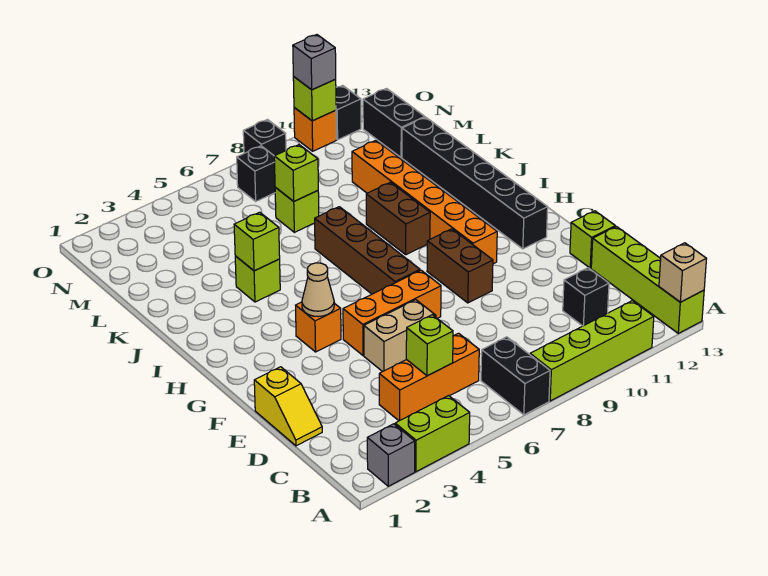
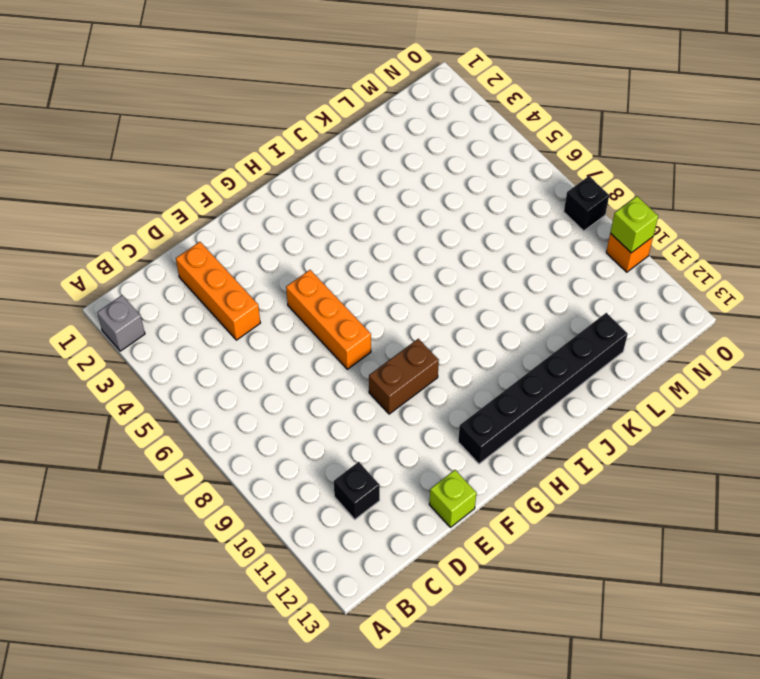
orange brick D2:D4 level 1 -> orange brick C4:C6 level 1
none -> lime brick A3:A4 level 1
none -> black brick A7:B7 level 1
none -> lime brick A8:A11 level 1
none -> lime brick A13:D13 level 1

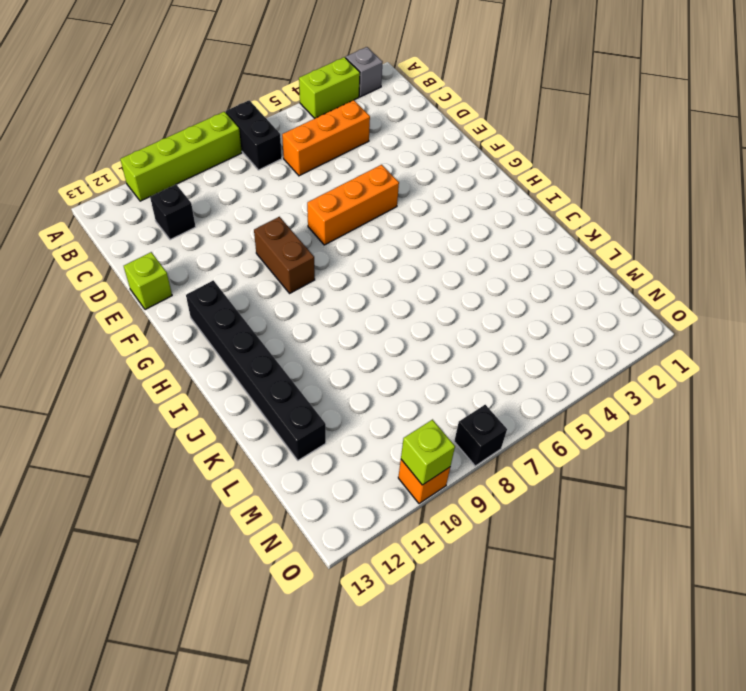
none -> lime brick A13:D13 level 1
none -> yellow slope D1:E1 level 1 top E
none -> tan brick E5:E6 level 1
none -> orange brick G4 level 1

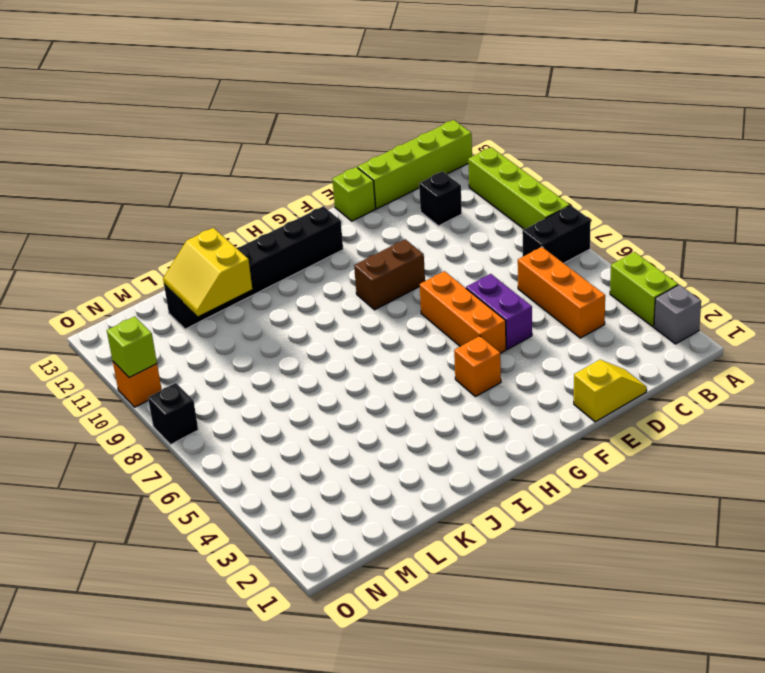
purple brick E5:E6 level 1 -> tan brick E5:E6 level 1
yellow slope K11:L12 level 2 top K -> none
none -> brown brick G7:J7 level 1
none -> orange brick G10:L10 level 1
none -> brown brick I9:J9 level 1
none -> lime brick J4 level 1

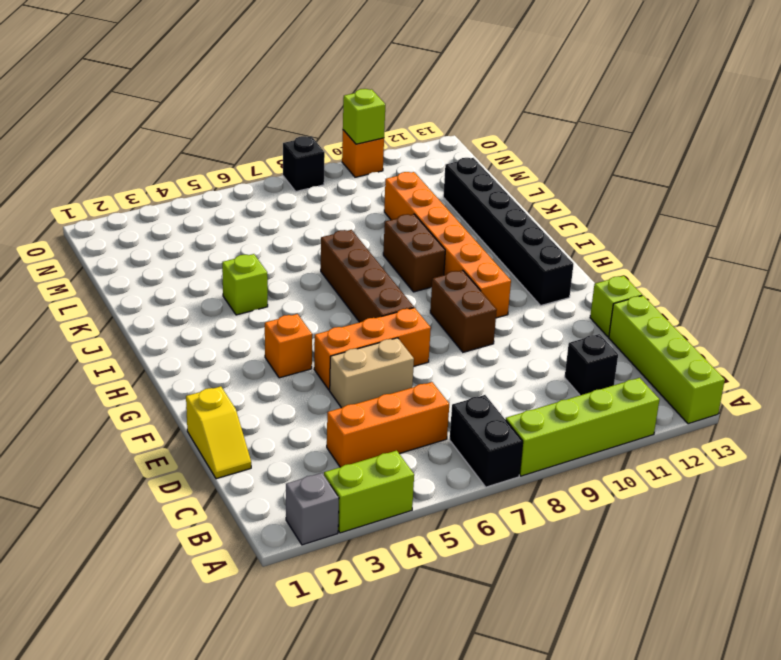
none -> lime brick L7 level 1
none -> black brick M12:N12 level 1
none -> black brick N7 level 1
none -> black brick O11 level 1

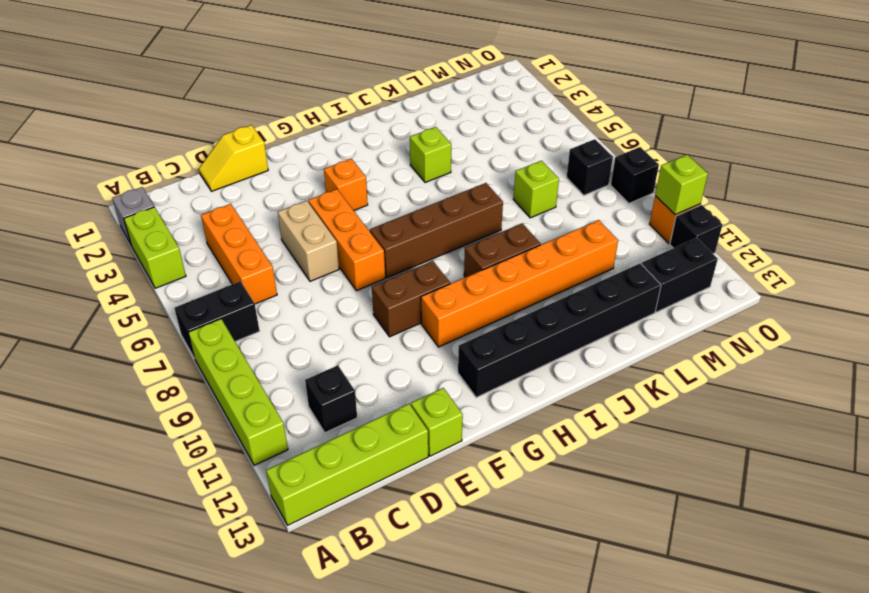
none -> tan brick A13 level 2
none -> lime brick C5 level 2
none -> tan cone G4 level 2
none -> lime brick J4 level 2

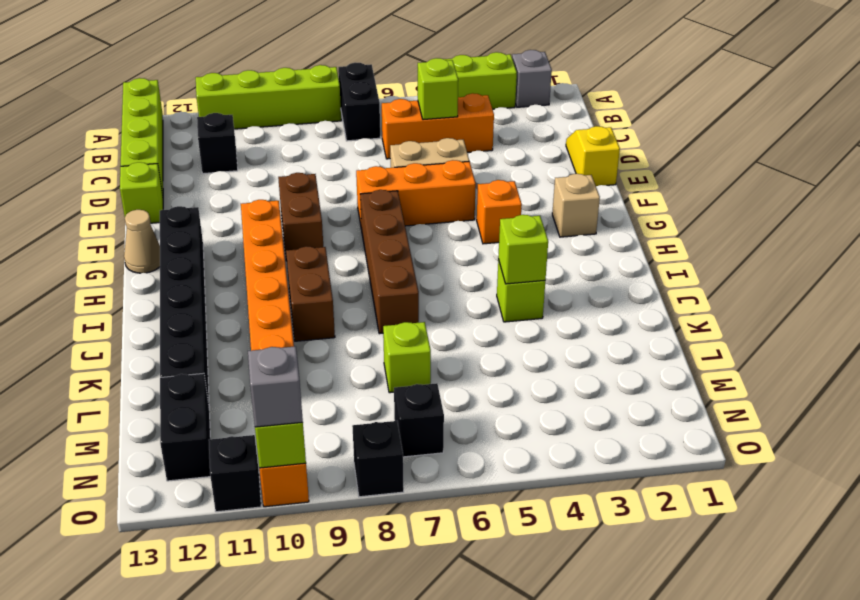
tan brick G2 level 1 -> tan brick A13 level 2
tan cone G13 level 1 -> tan cone G4 level 2
none -> lime brick L7 level 2

